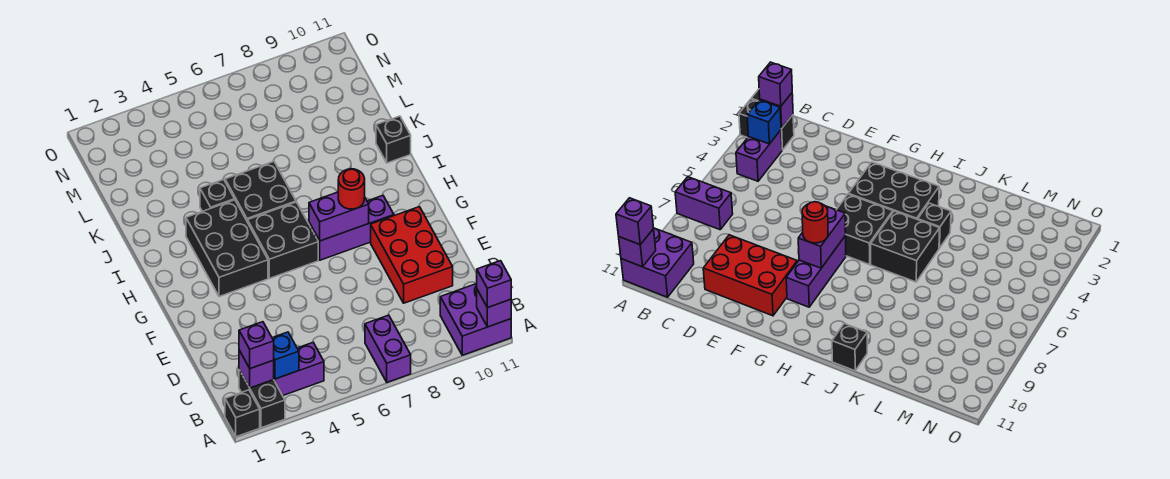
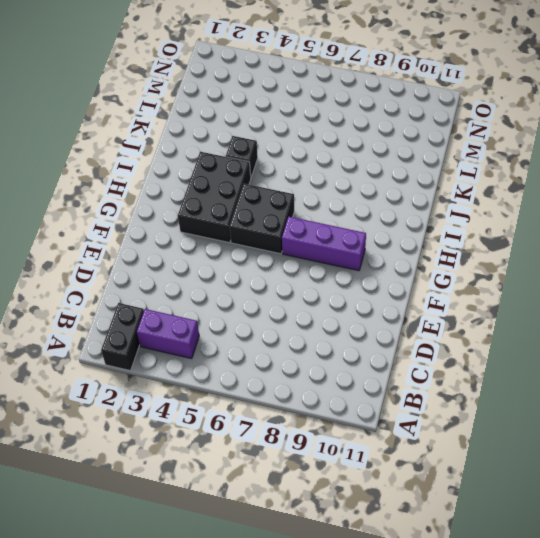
none -> black brick A1 level 1
none -> purple brick A7:B7 level 1
none -> purple brick A10:B11 level 1

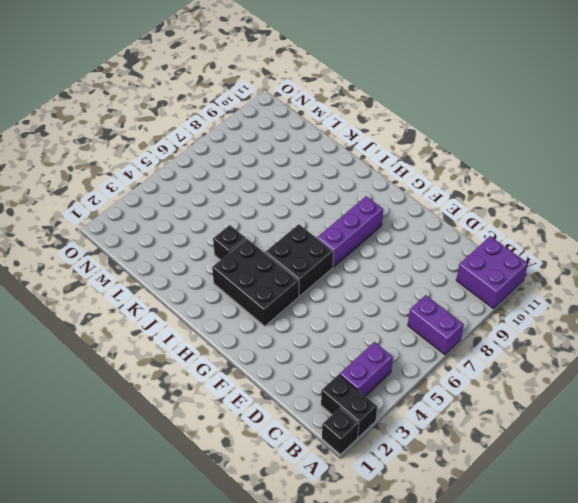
none -> red brick D9:F10 level 1
none -> black brick I5:J6 level 1
none -> black brick J11 level 1

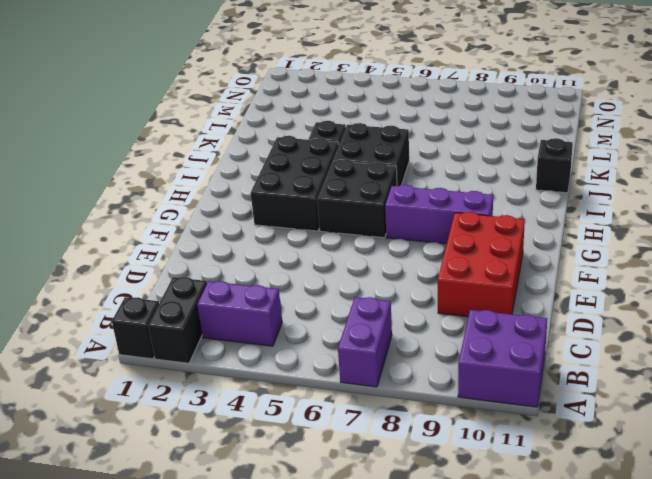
none -> purple brick A11 level 2
none -> purple brick B2 level 2
none -> blue brick B3 level 2

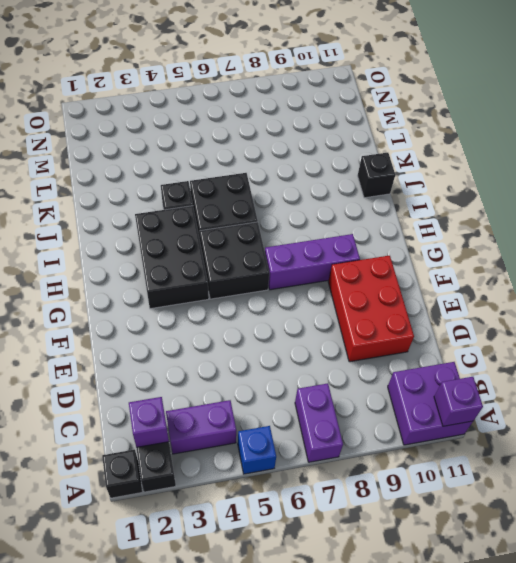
blue brick A5 level 1 -> blue brick B3 level 2
none -> purple brick G7:G8 level 2
none -> purple brick A11 level 3
none -> purple brick B2 level 3

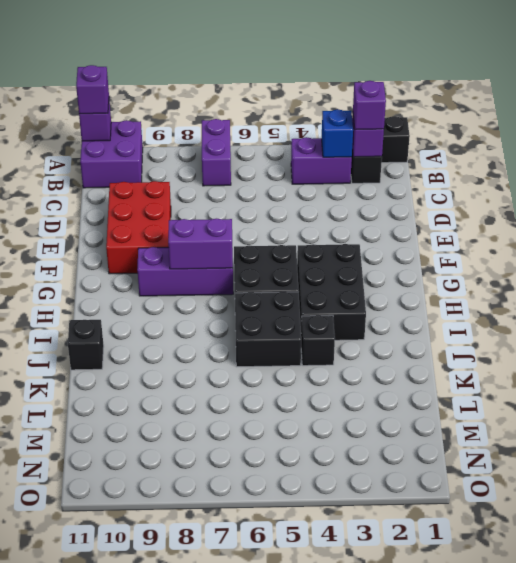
none -> red round brick G8 level 3

